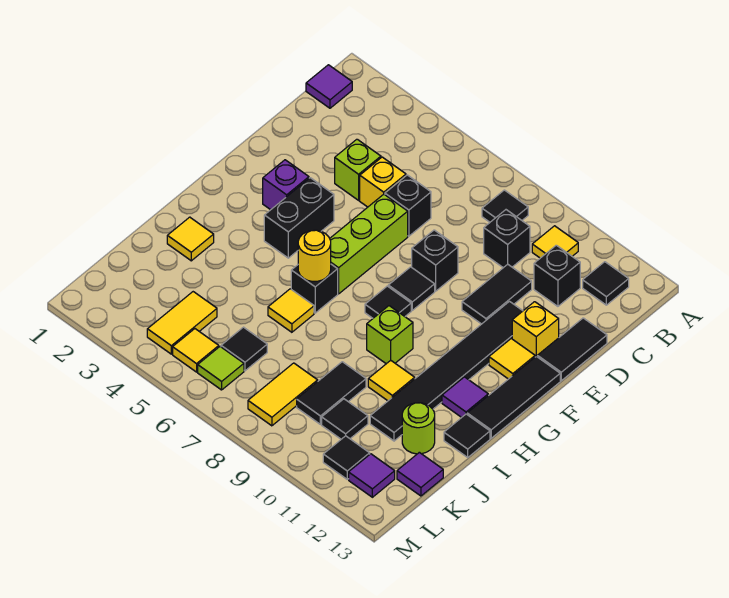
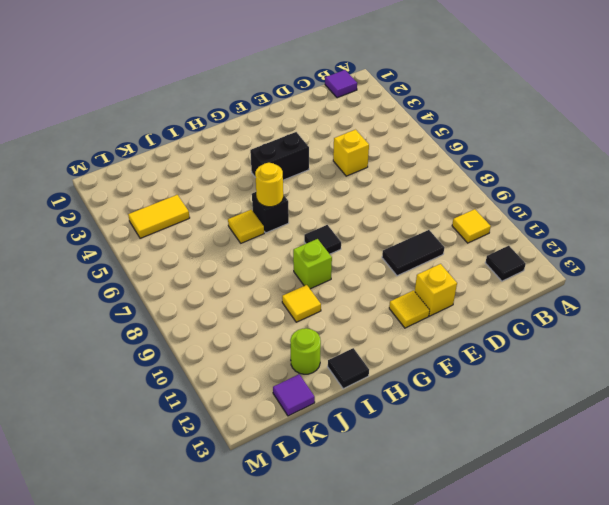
none -> black tile B8 level 1
none -> black brick C9 level 1
none -> black brick C11 level 1
none -> lime brick D4 level 1

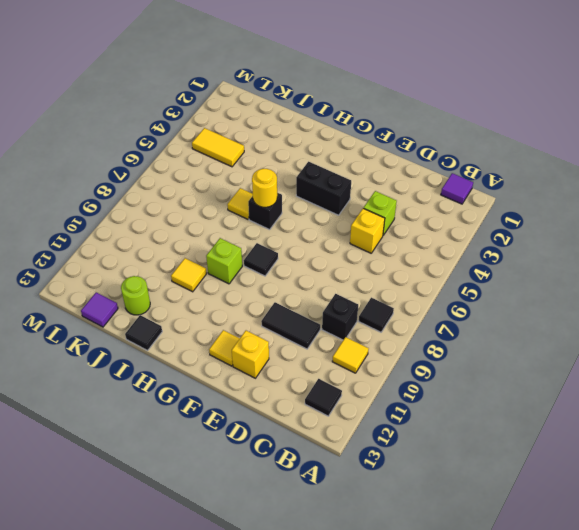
none -> black brick C11 level 1
none -> black brick D6 level 1
none -> black tile D13:E13 level 1
none -> lime brick E6:G6 level 1

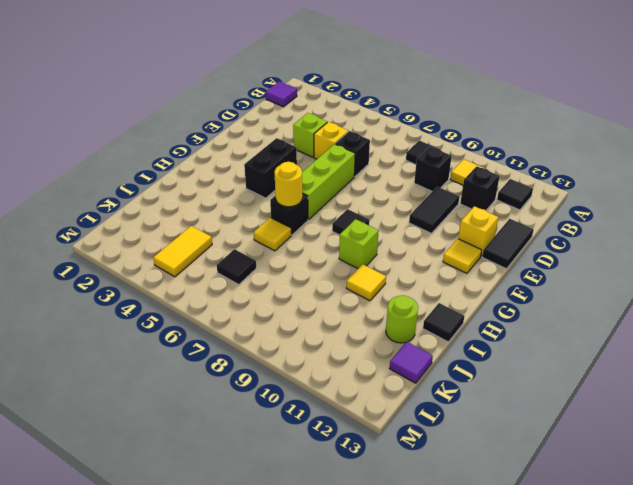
none -> black brick E8 level 1
none -> black tile E11:J11 level 1
none -> purple brick F3 level 1
none -> black tile F8 level 1

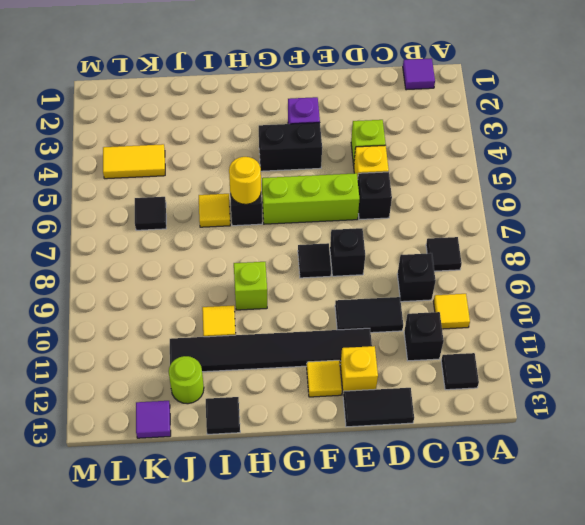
none -> black tile F13:H13 level 1
none -> black tile G8 level 1
none -> purple tile H12 level 1
none -> yellow tile I2 level 1

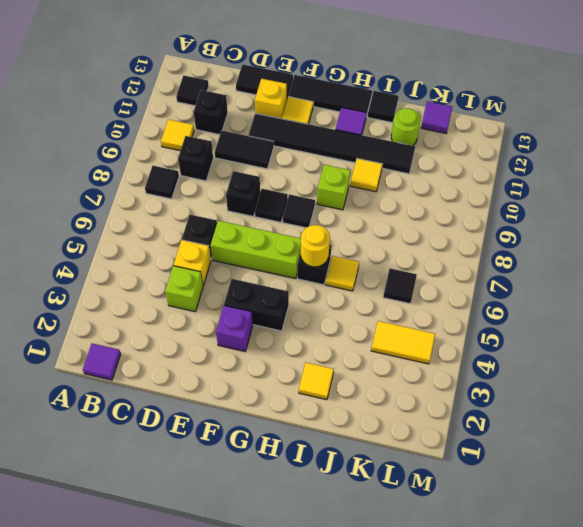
none -> black tile J9:K9 level 1
none -> yellow tile K8:L8 level 1
none -> black tile K10 level 1
none -> yellow tile L5 level 1

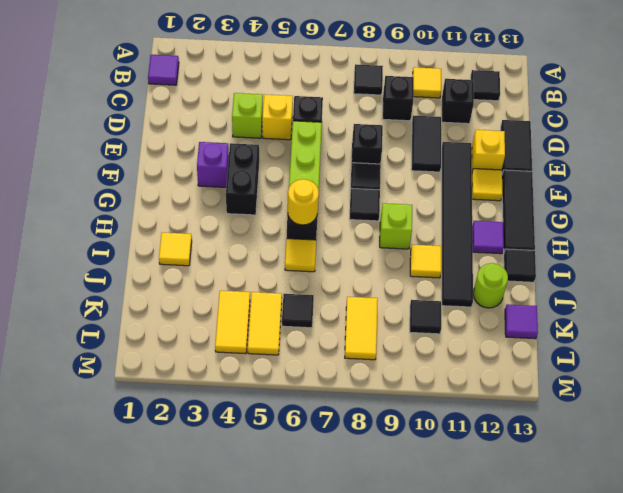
yellow tile K5:L5 level 1 -> yellow tile L5 level 1
none -> black tile J9:K9 level 1
none -> lime tile L6 level 1
none -> black tile L11 level 1
none -> purple tile L12 level 1

